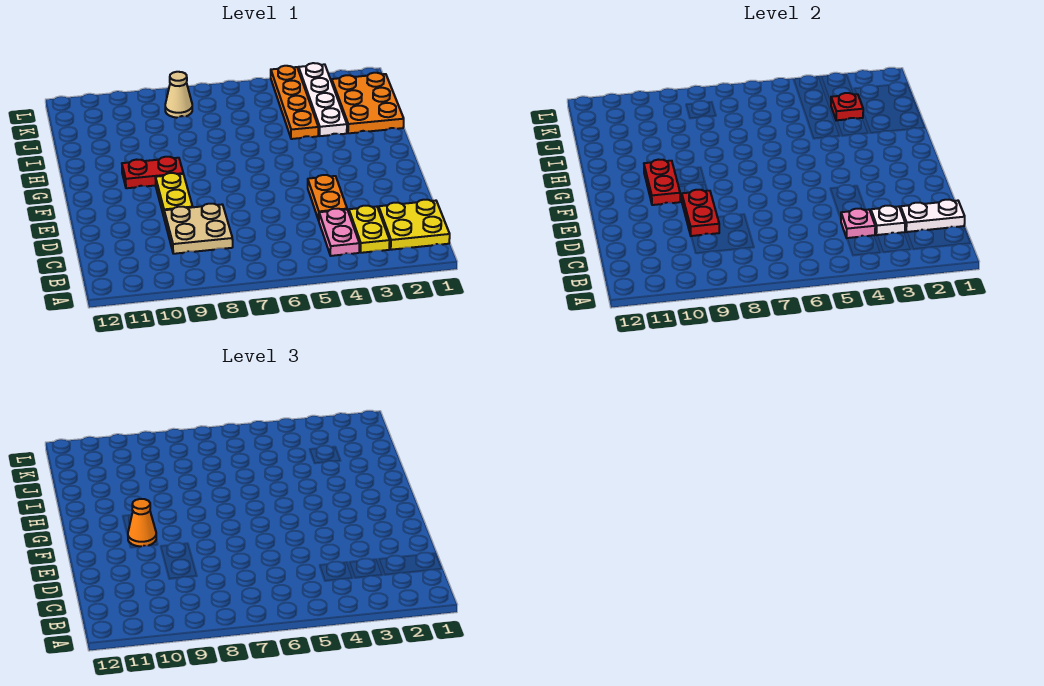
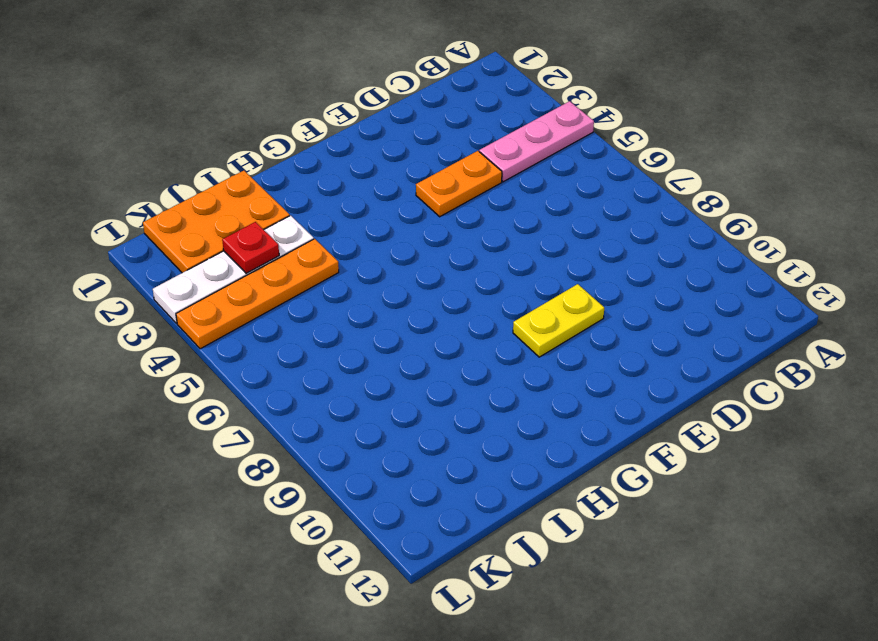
pink plate A4:C4 level 1 -> pink plate B4:C4 level 1
none -> yellow plate B1:C2 level 1
none -> yellow plate B3:C3 level 1
none -> tan plate C8:D9 level 1

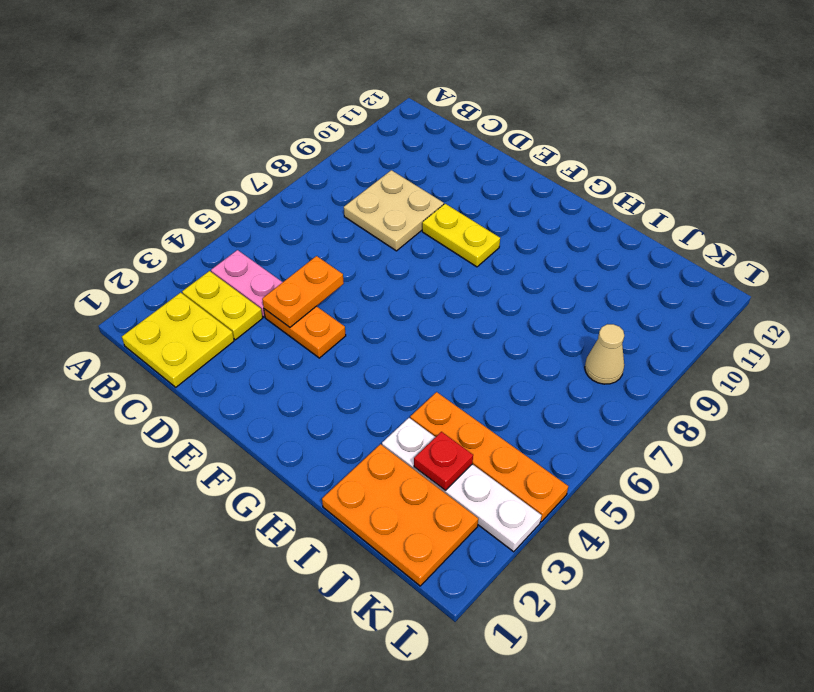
orange plate D4:D5 level 2 -> none
none -> red plate G9:G10 level 1
none -> white plate C1:C2 level 2
none -> white plate C3 level 2

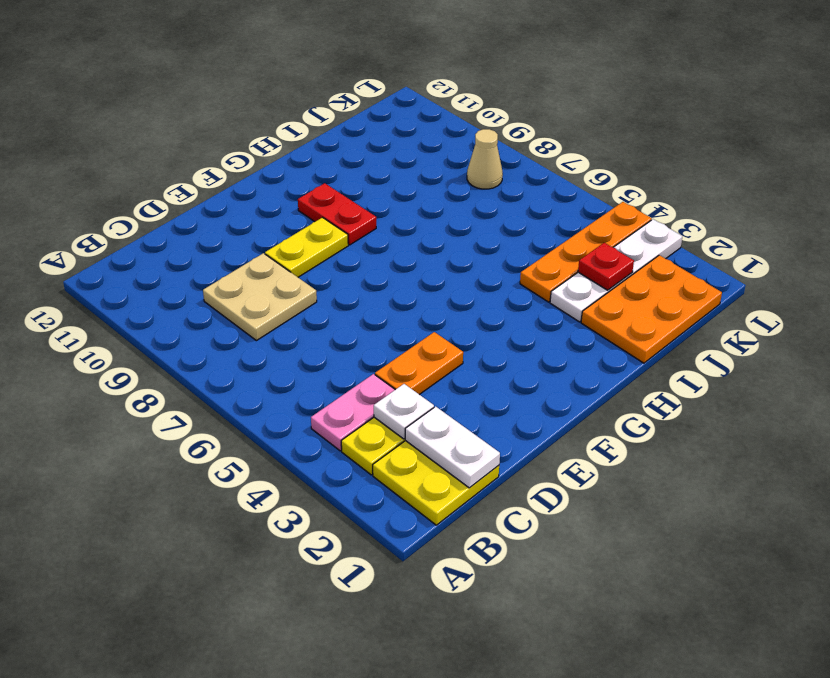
none -> pink plate C4 level 2
none -> red plate D9:E9 level 2
none -> red plate F10:G10 level 2

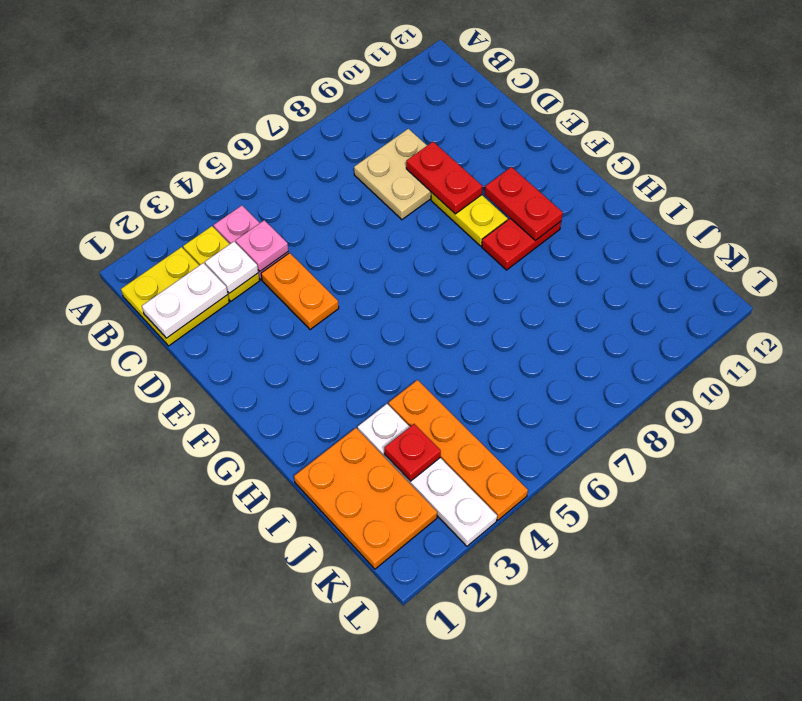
none -> tan cone K8 level 1
none -> orange cone F10 level 3

